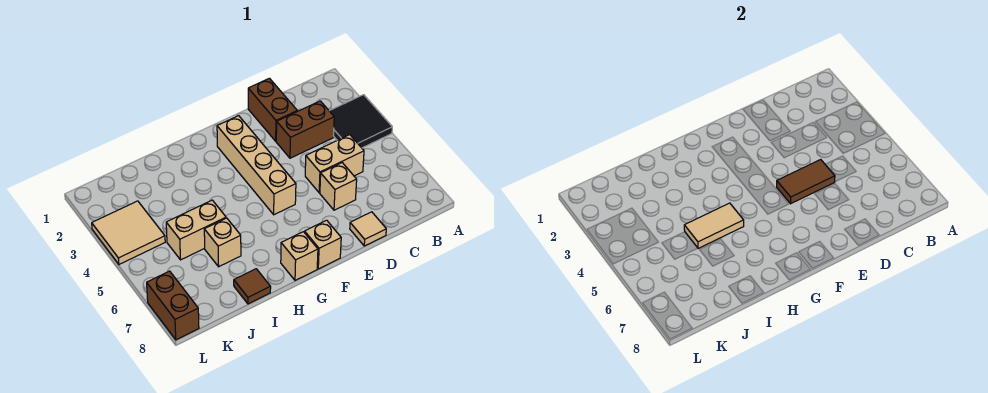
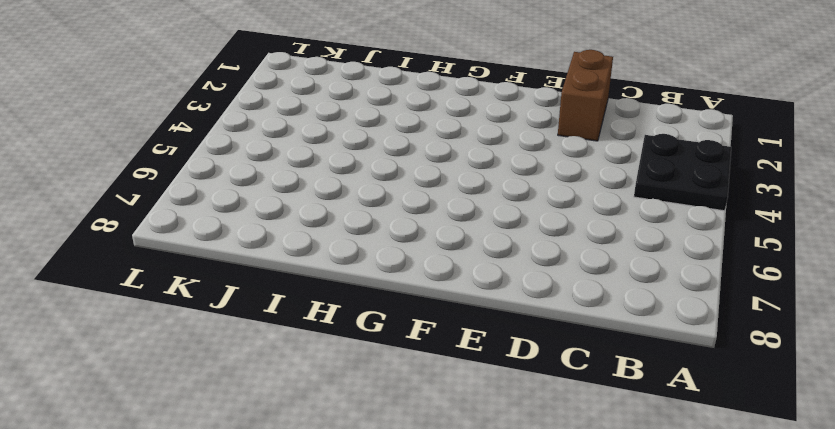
black plate A3:B4 level 1 -> black tile A3:B4 level 1
none -> brown brick C3:D3 level 1
none -> tan brick C5:D5 level 1
none -> tan brick D6 level 1

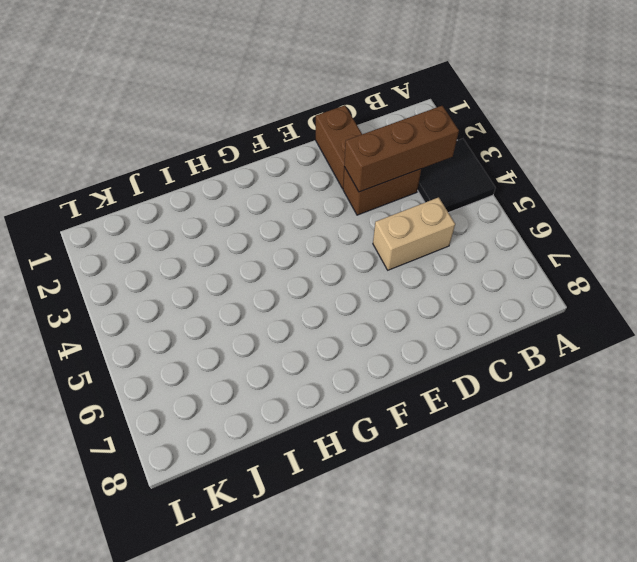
brown brick B3:D3 level 2 -> none
none -> tan brick D6 level 1
none -> tan tile D8 level 1
none -> tan brick F2:F5 level 1

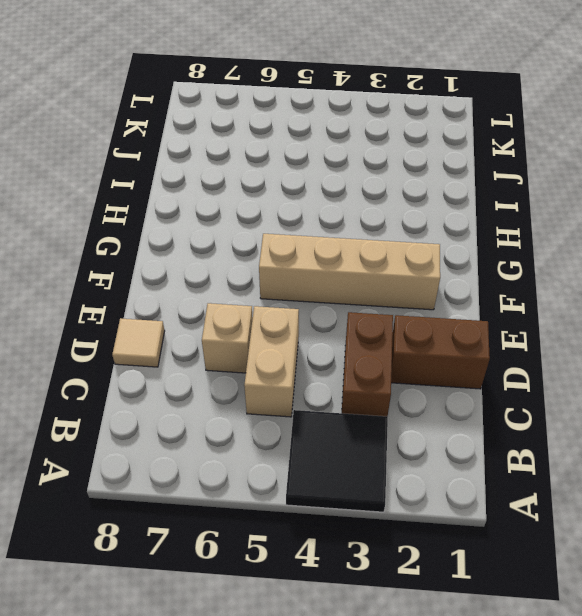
none -> tan brick F8 level 1
none -> tan brick G8 level 1
none -> tan brick I5:J5 level 1

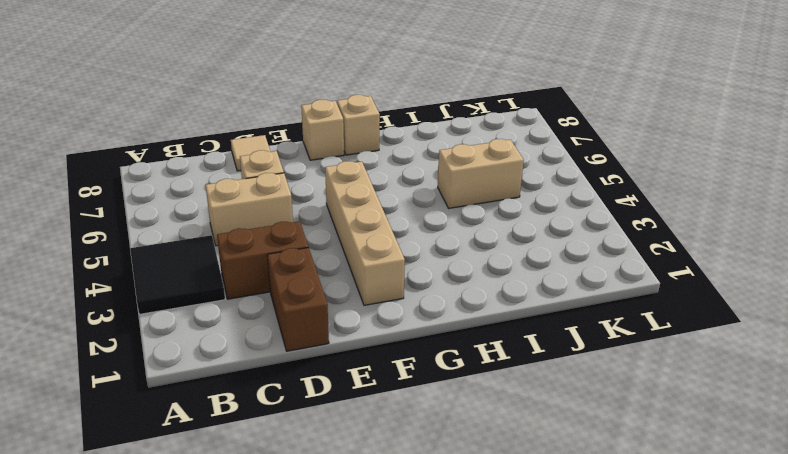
none -> tan brick I6 level 1
none -> brown tile I8 level 1
none -> tan tile K3:L4 level 1

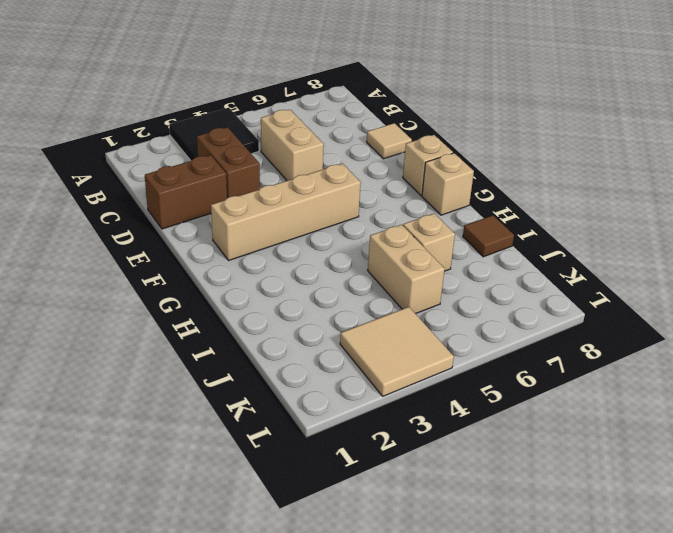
none -> tan brick D6 level 1
none -> brown brick L7:L8 level 1
none -> brown tile D5:E5 level 2

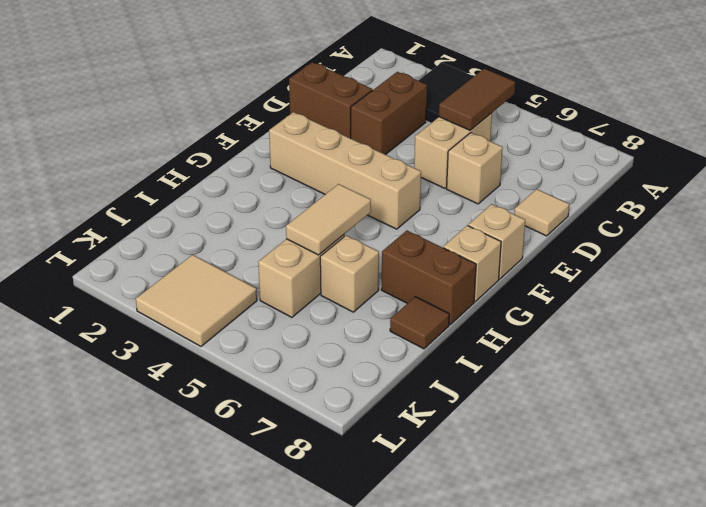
brown tile B5:C5 level 2 -> brown tile D5:E5 level 2
brown brick H7:H8 level 1 -> brown brick L7:L8 level 1

